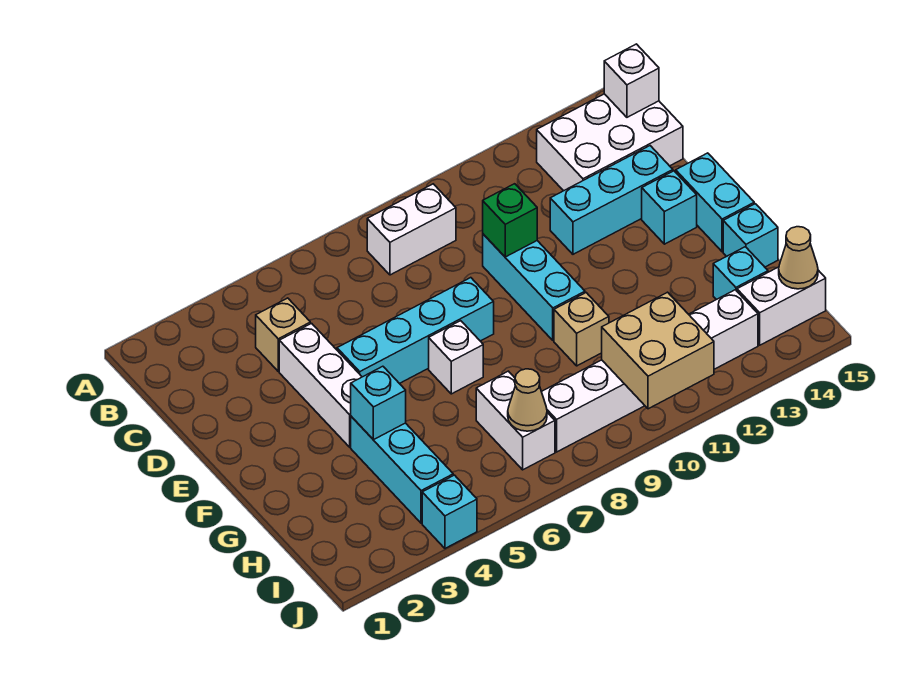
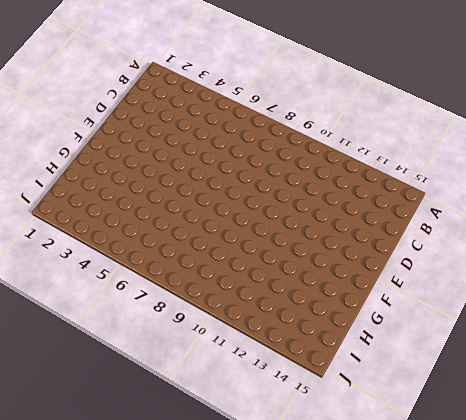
none -> white brick B8:B9 level 1
none -> white brick B13:C15 level 1
none -> tan brick C4 level 1

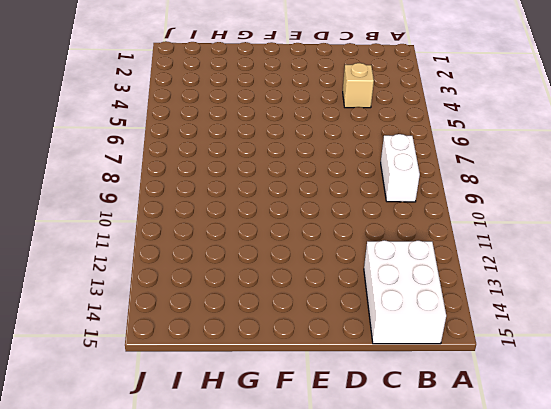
none -> white brick D4:F4 level 1
none -> cyan brick D10:F10 level 1
none -> cyan brick D12:D14 level 1

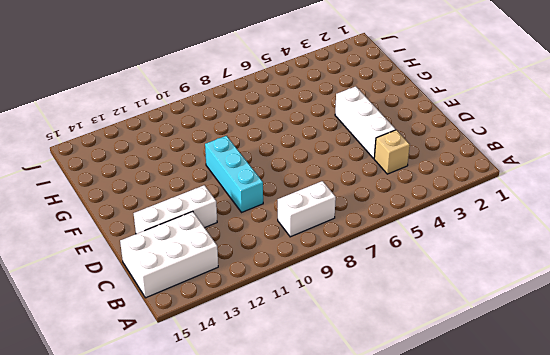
white brick D12:D14 level 1 -> cyan brick D12:D14 level 1
none -> cyan brick E5:E8 level 1
none -> cyan brick E14 level 1
none -> cyan brick E15:F15 level 1

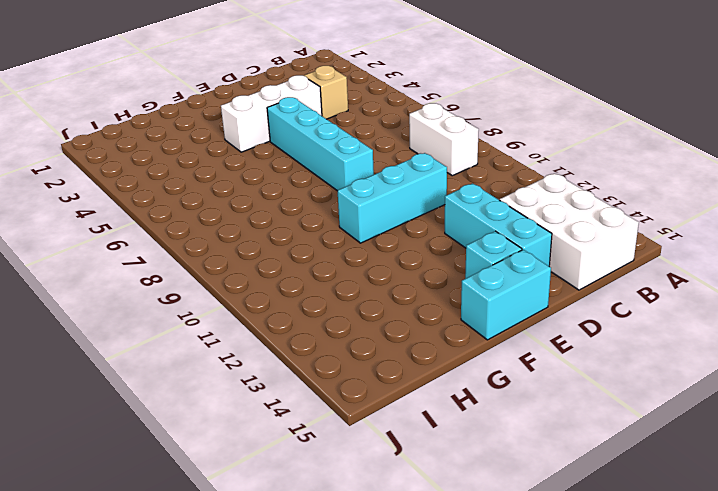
none -> white brick F7 level 1
none -> cyan brick G4:I4 level 1
none -> tan brick G10 level 1

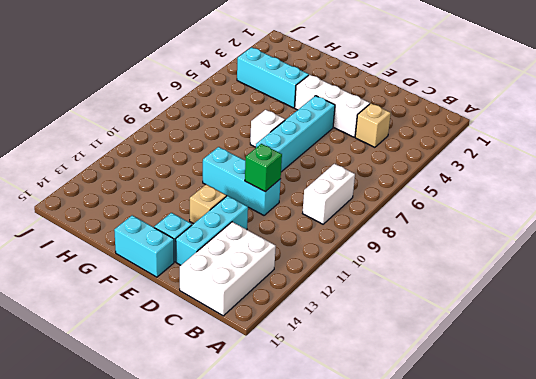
tan brick E12 level 1 -> tan brick G10 level 1
none -> cyan brick G15 level 1
none -> white brick H7:I7 level 1
none -> cyan brick H14 level 1

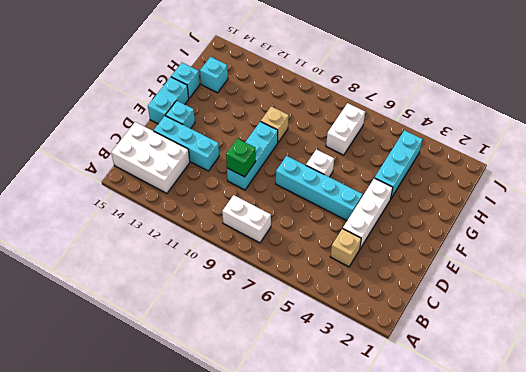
none -> white brick I8:I13 level 1
none -> white brick I14:I15 level 1
none -> cyan brick J4 level 1

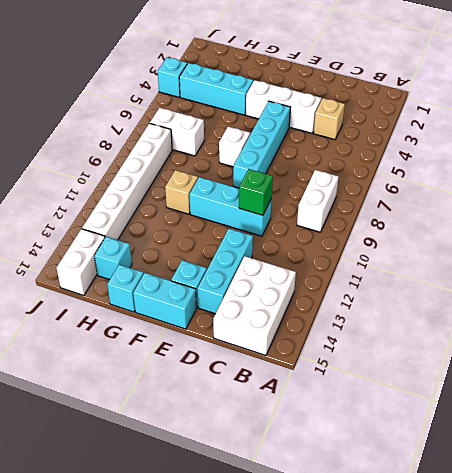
none -> white brick B15 level 2
none -> cyan brick G4 level 2
none -> tan cone I7 level 2

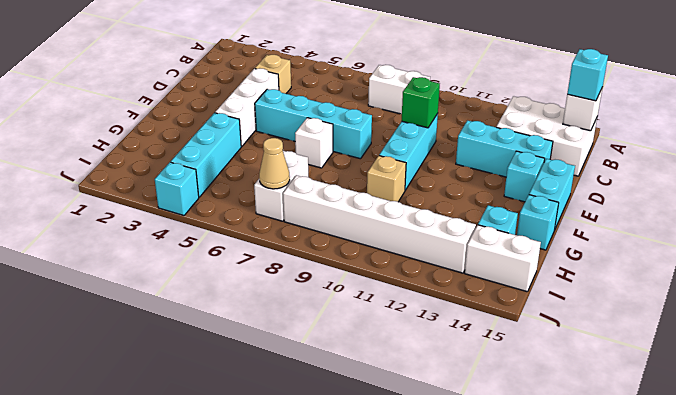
cyan brick B15 level 3 -> cyan brick G4 level 2
none -> tan brick I10:J11 level 2
none -> tan cone I15 level 2

